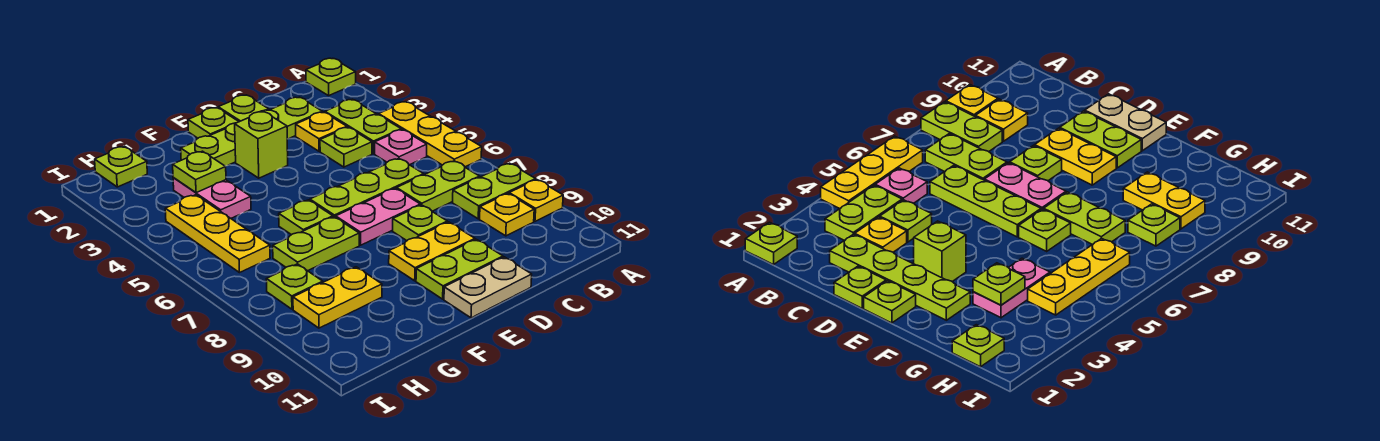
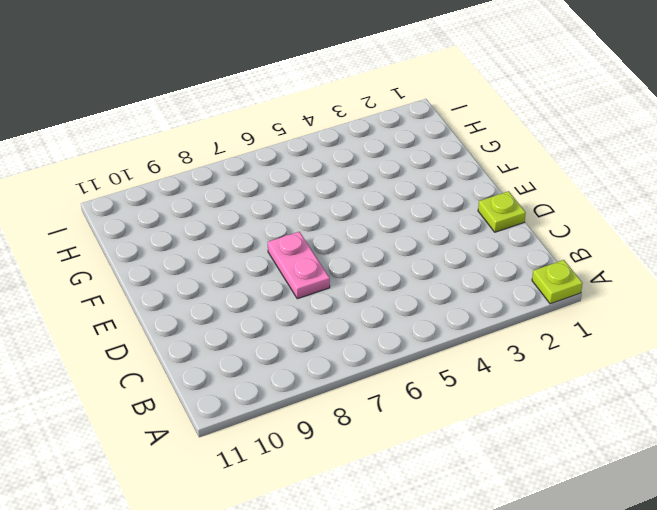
none -> yellow plate A4:A6 level 1
none -> lime plate A8:B8 level 1
none -> yellow plate A9 level 1

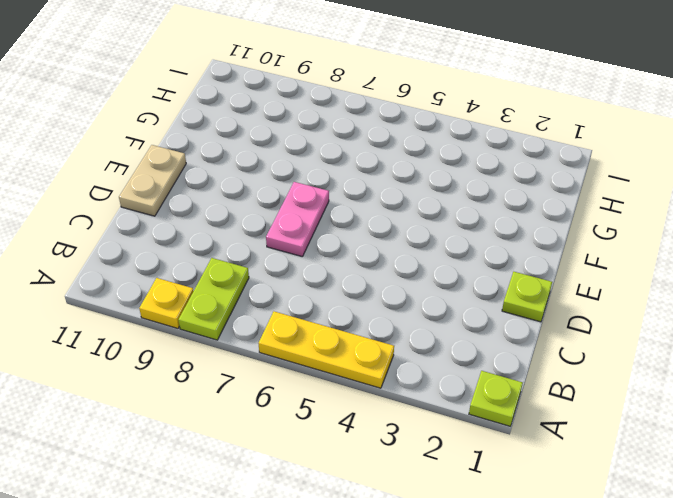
none -> lime plate B3:B4 level 1
none -> pink plate B5 level 1
none -> lime plate B7:C7 level 1

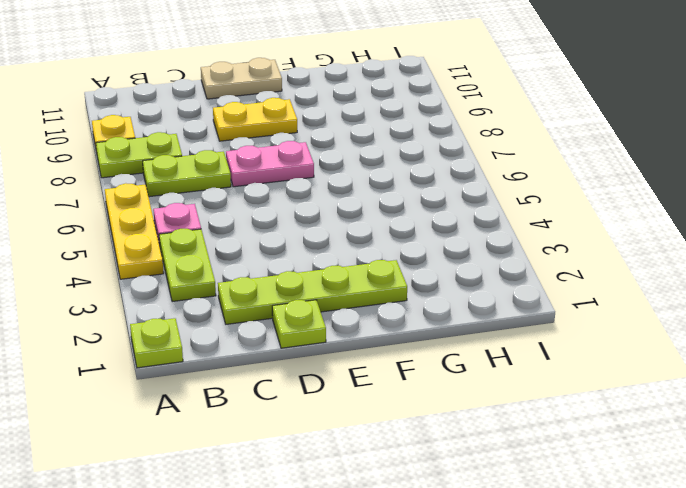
none -> yellow plate B9 level 1
none -> yellow plate C3 level 1
none -> lime plate C4 level 1

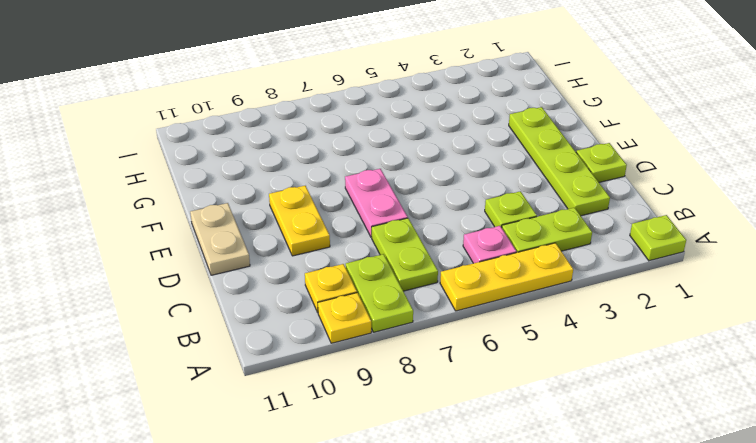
none -> yellow plate C3 level 1
none -> lime plate C6:E6 level 1
none -> lime plate D8 level 1

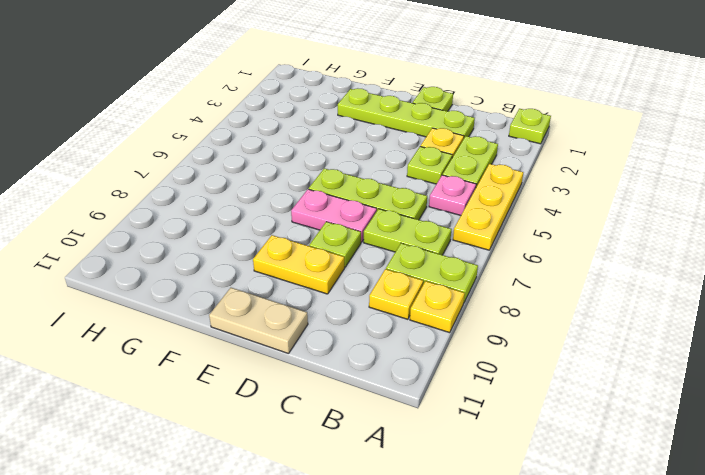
none -> lime plate D10:E10 level 1
none -> lime plate E1 level 1
none -> lime brick E3 level 1

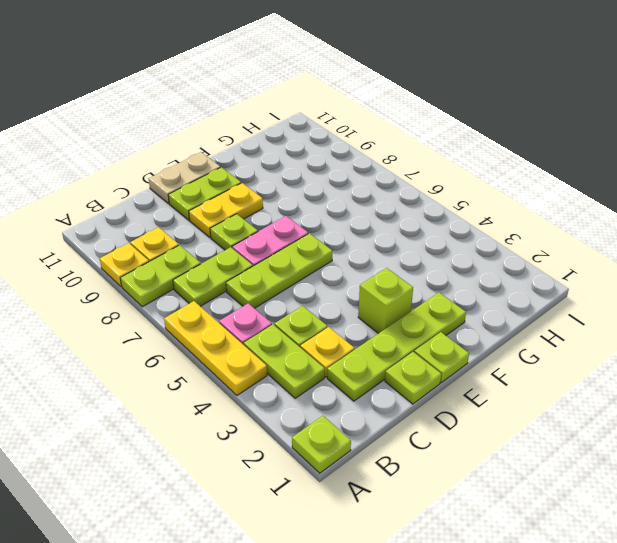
none -> lime plate F6 level 1
none -> lime plate F7:G7 level 1
none -> pink plate G3:G4 level 1

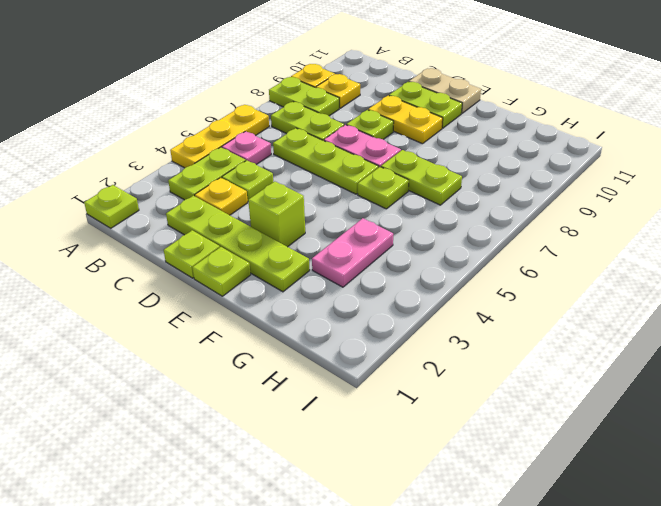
none -> yellow plate G9:H9 level 1
none -> lime plate H1 level 1
none -> yellow plate H4:H6 level 1

